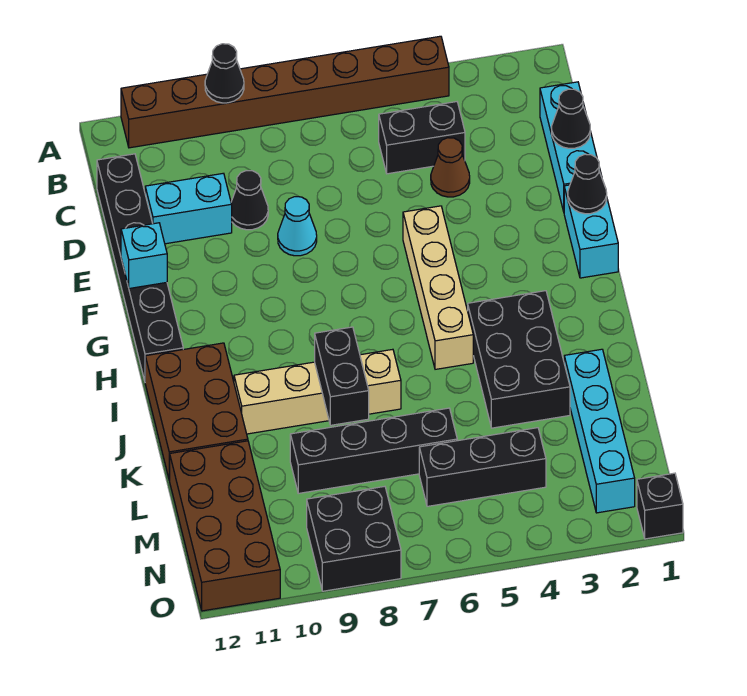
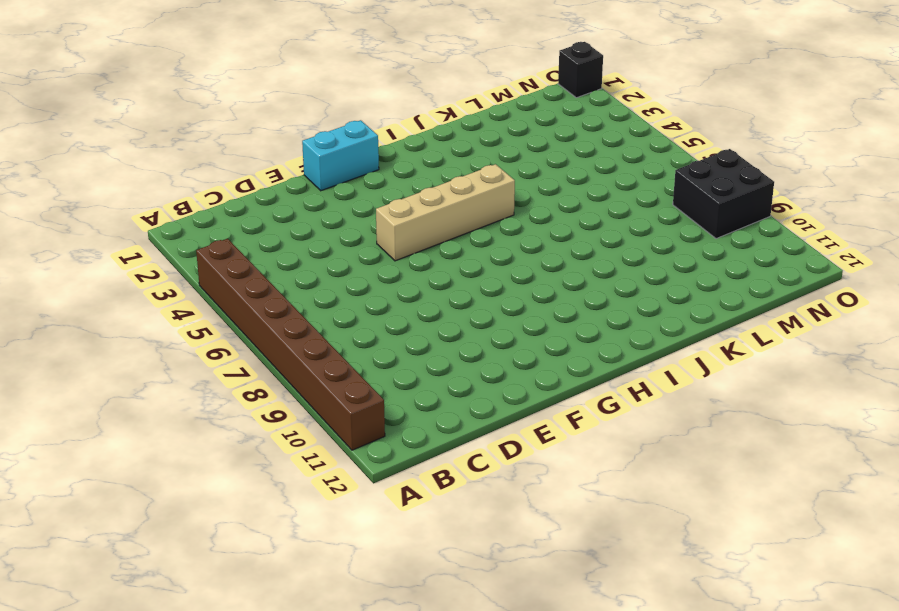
none -> cyan brick C1:E1 level 1
none -> black brick C4:C5 level 1
none -> black brick C12:H12 level 1

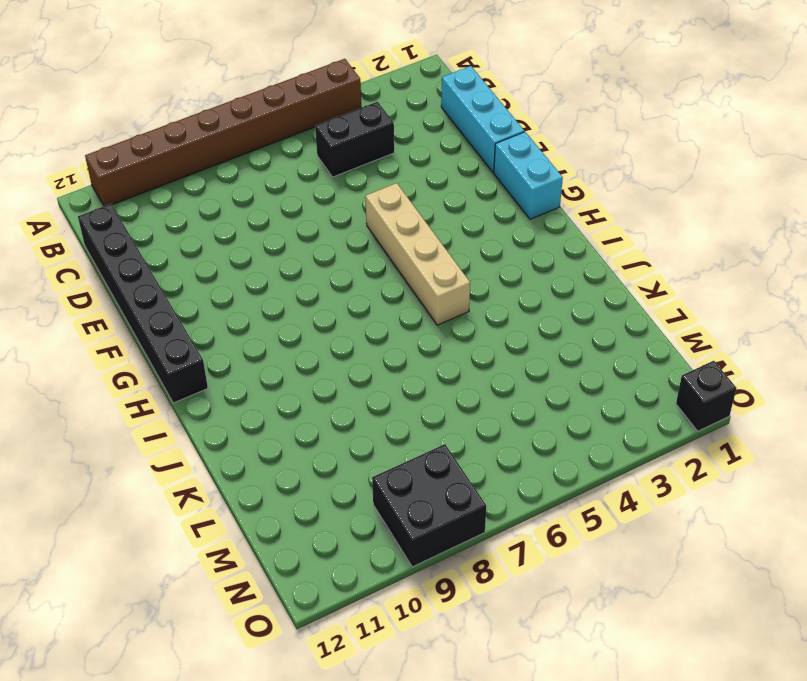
none -> brown cone D4 level 1
none -> black cone D9 level 1
none -> cyan brick D10:D11 level 1

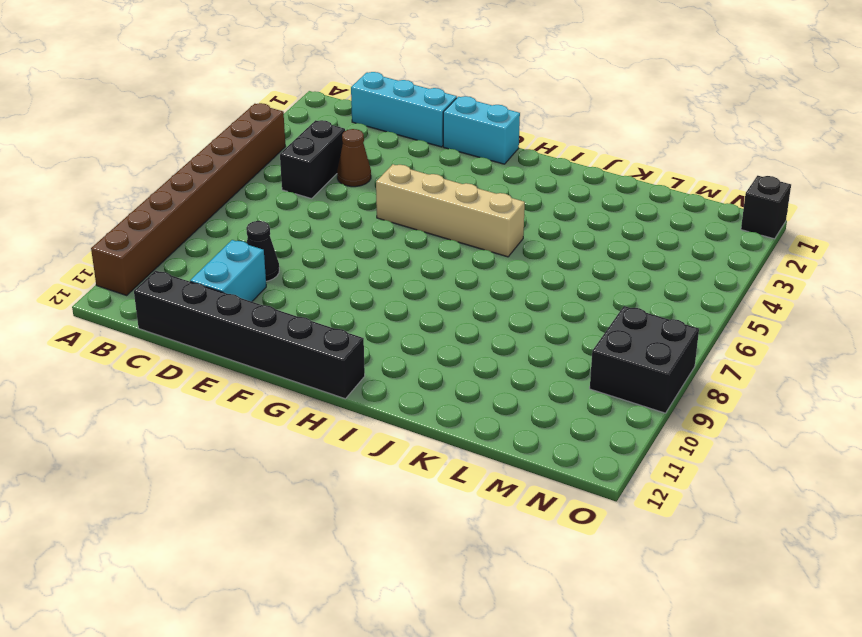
none -> cyan cone E8 level 1
none -> black brick I3:K4 level 1
none -> brown brick I11:K12 level 1

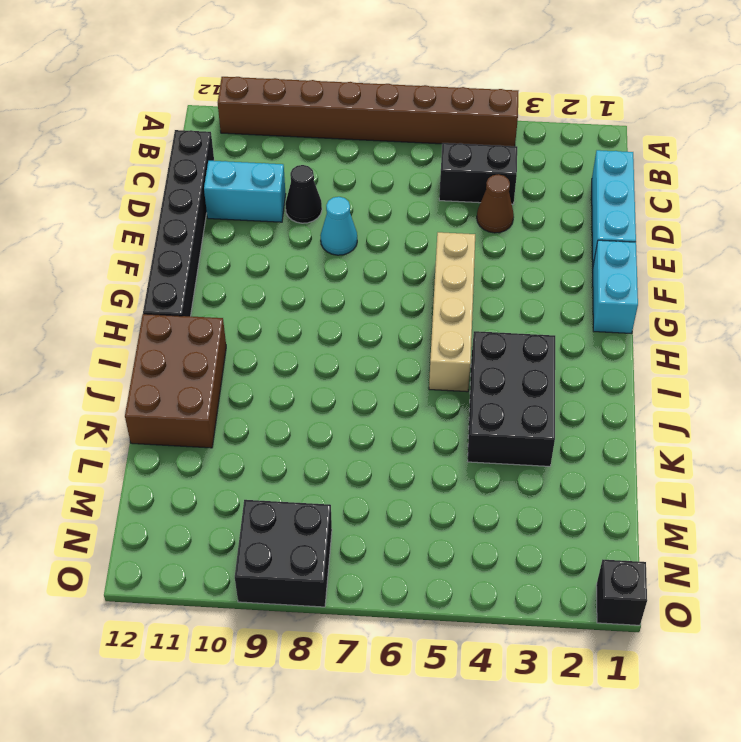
none -> tan brick J7:J10 level 1
none -> cyan brick K2:N2 level 1
none -> black brick L6:L9 level 1

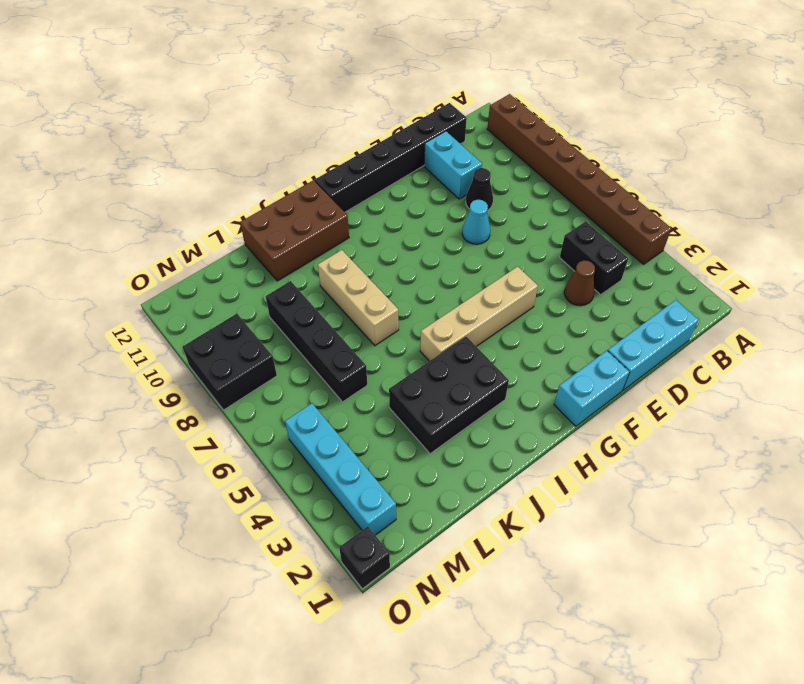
tan brick J7:J9 level 1 -> tan brick J7:J10 level 1
cyan brick N2:N5 level 1 -> cyan brick K2:N2 level 1
none -> brown brick L11:O12 level 1
none -> black brick M4:M6 level 1
none -> black cone A9 level 2

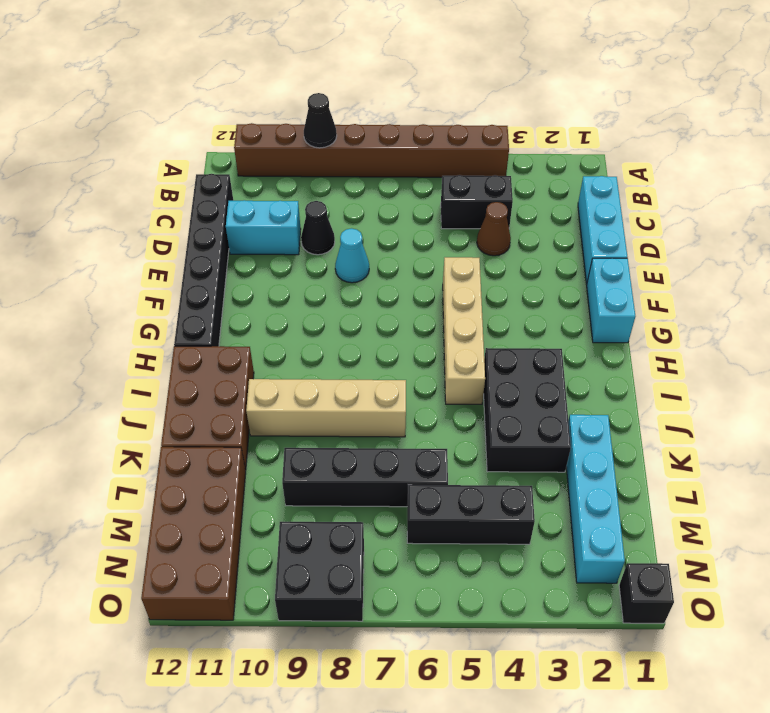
none -> black cone D1 level 2
none -> black cone F1 level 2
none -> cyan brick F12 level 2

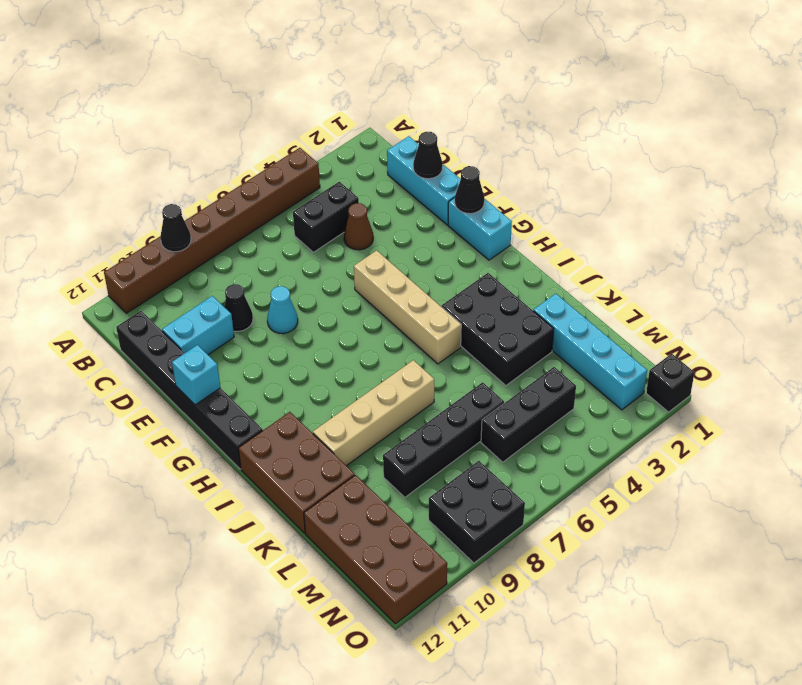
none -> black brick J8:K8 level 2

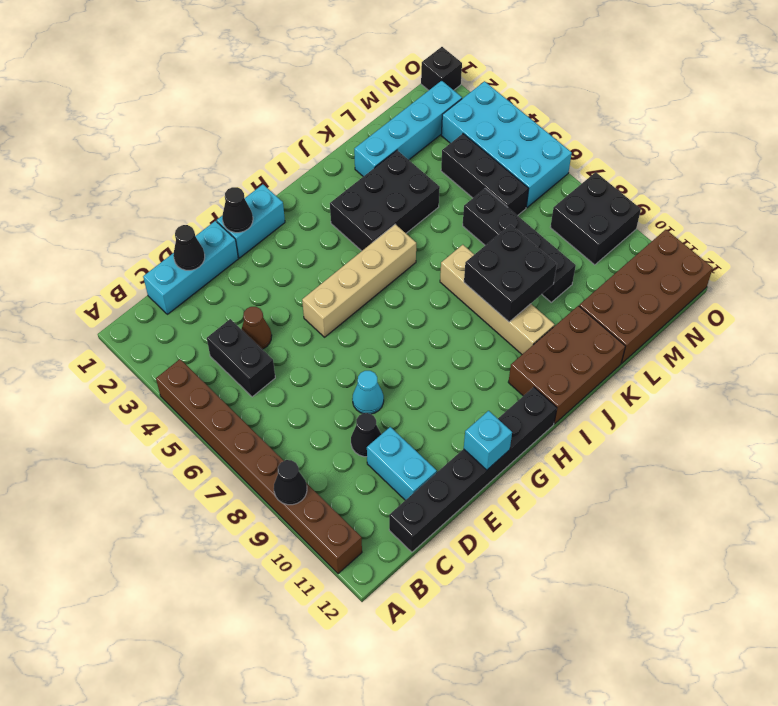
black brick J8:K9 level 2 -> black brick J8:K8 level 2
cyan brick N3:O6 level 1 -> none

